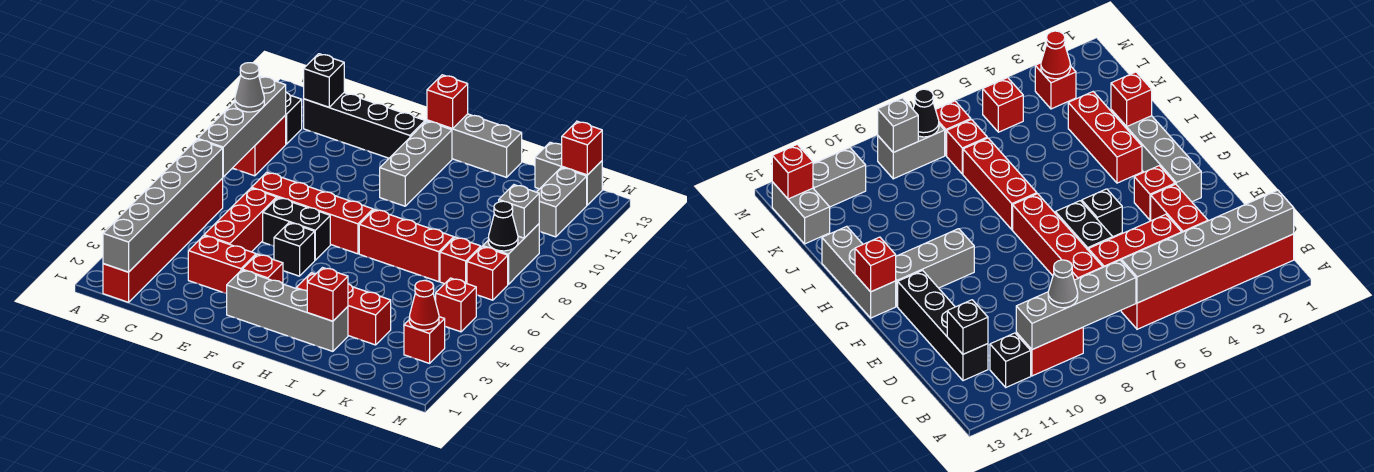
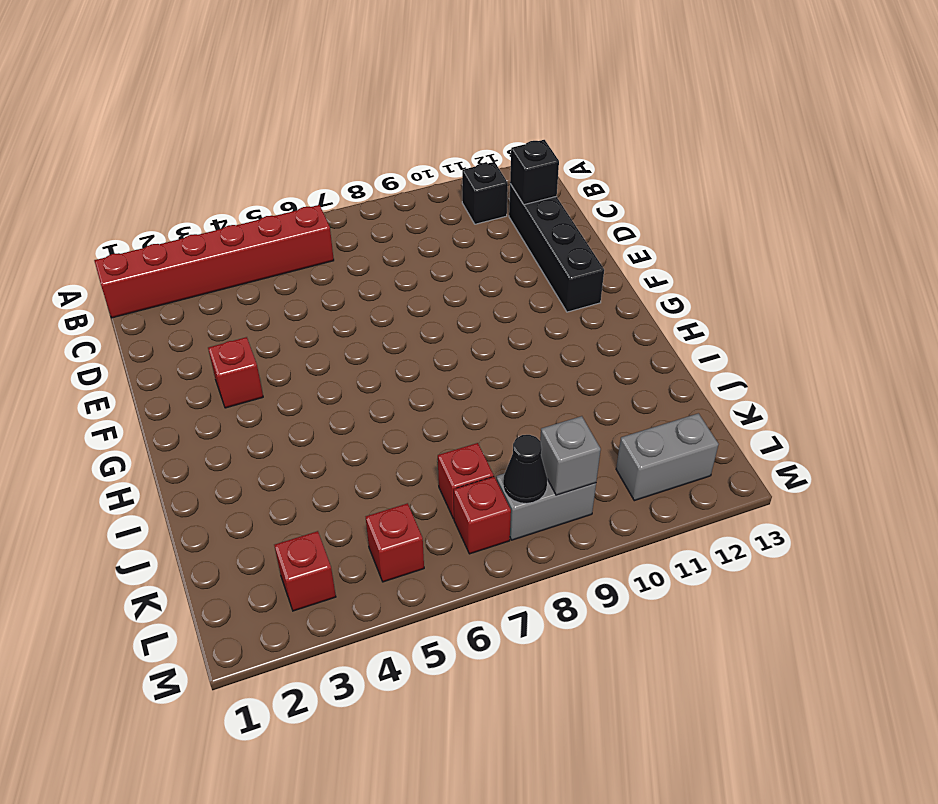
none -> red brick B9:B10 level 1
none -> red brick D3:E3 level 1
none -> red brick D4:D6 level 1
none -> red brick D7:G7 level 1

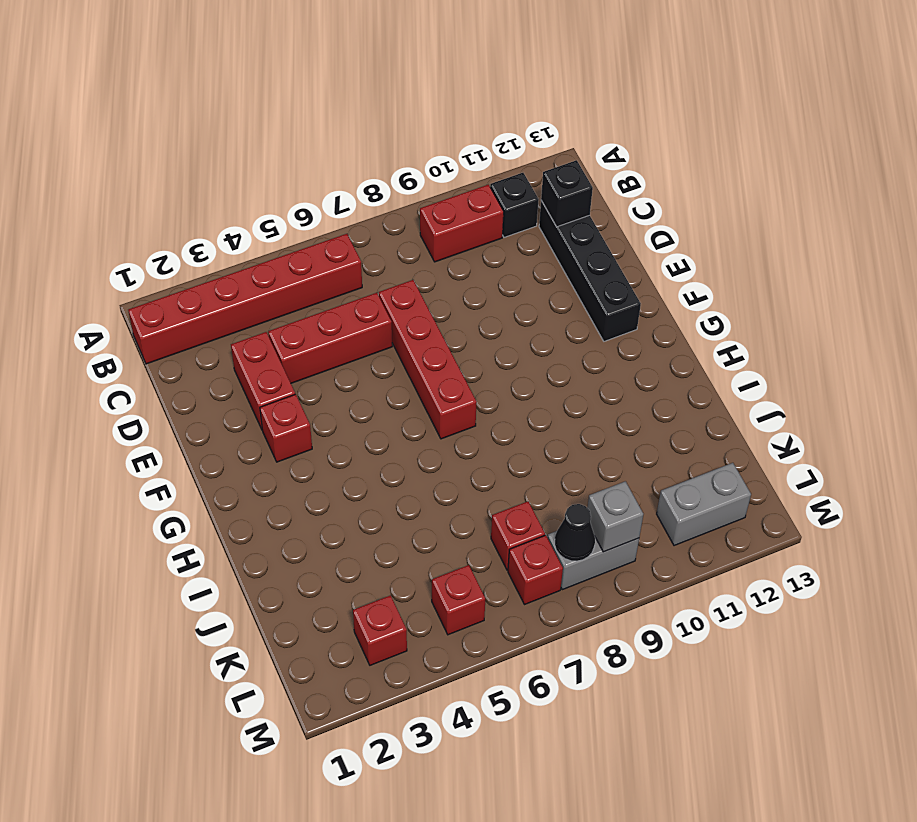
none -> black brick E6:F6 level 1
none -> grey brick F2:I2 level 1
none -> black brick F5 level 1
none -> grey brick G10:G12 level 1

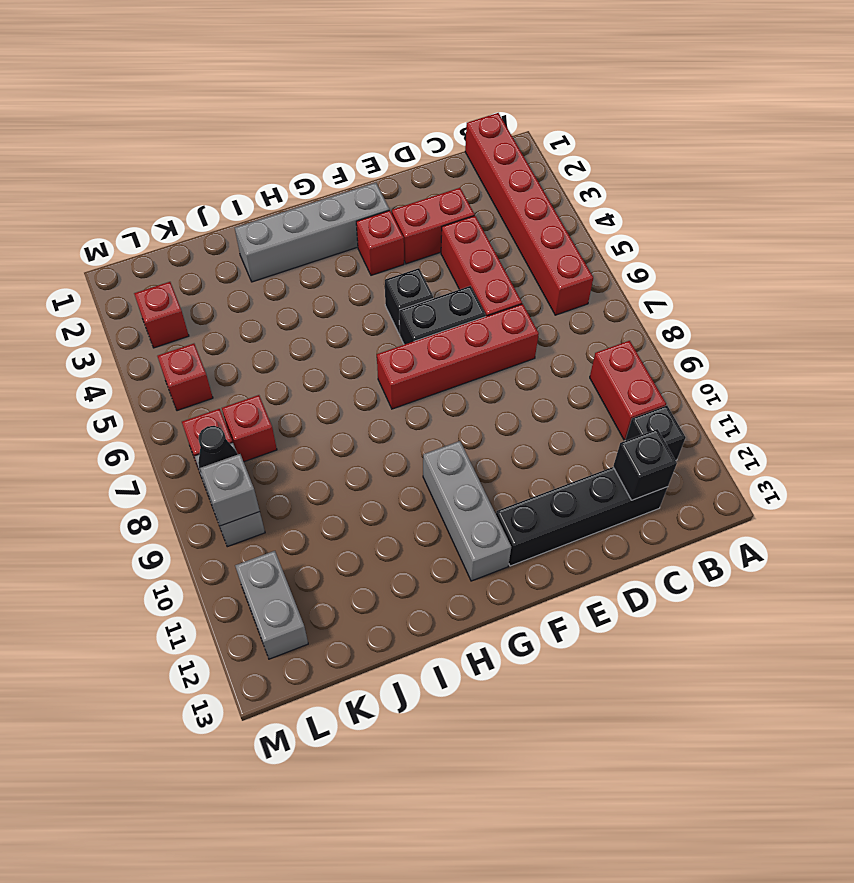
none -> grey brick G13:I13 level 1
none -> red brick H3:J3 level 1
none -> red brick H7:J7 level 1
none -> grey brick K13:L13 level 1

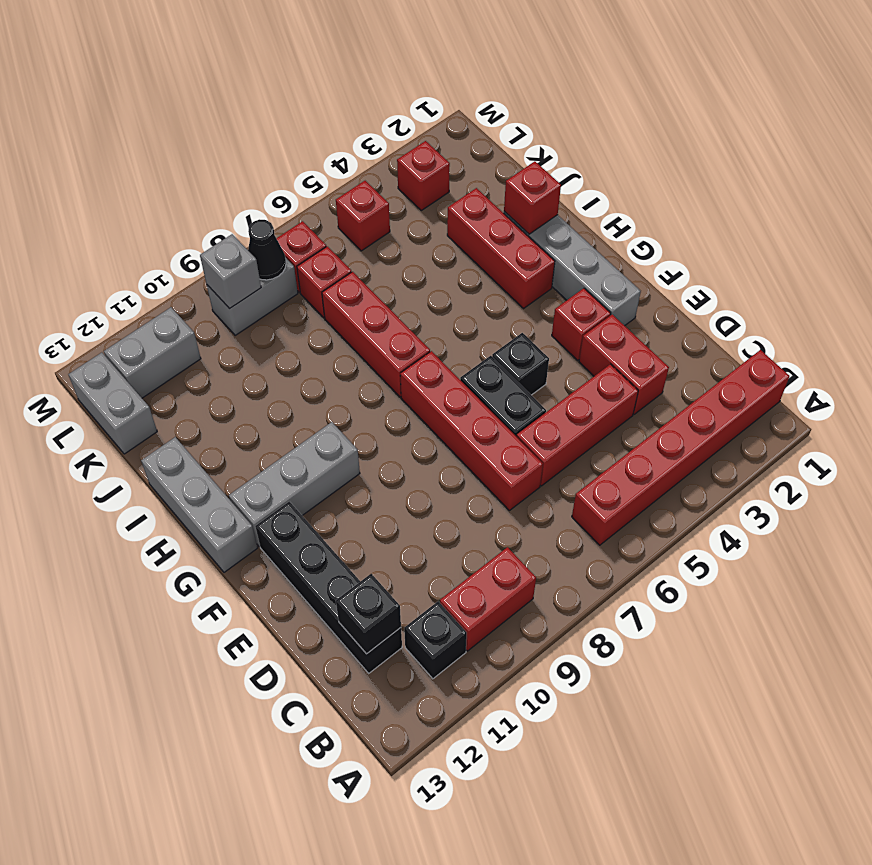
none -> grey brick B1:B6 level 2
none -> grey brick B7:B10 level 2
none -> red brick G13 level 2
none -> red cone L3 level 2

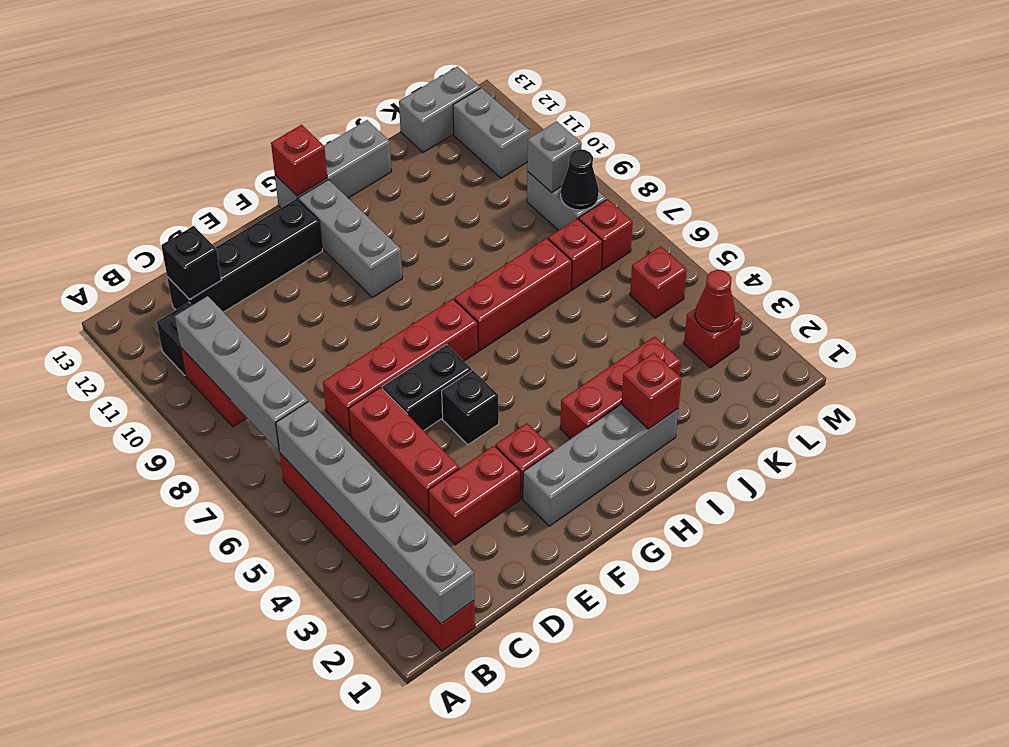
none -> red brick L13 level 2
none -> grey cone B9 level 3

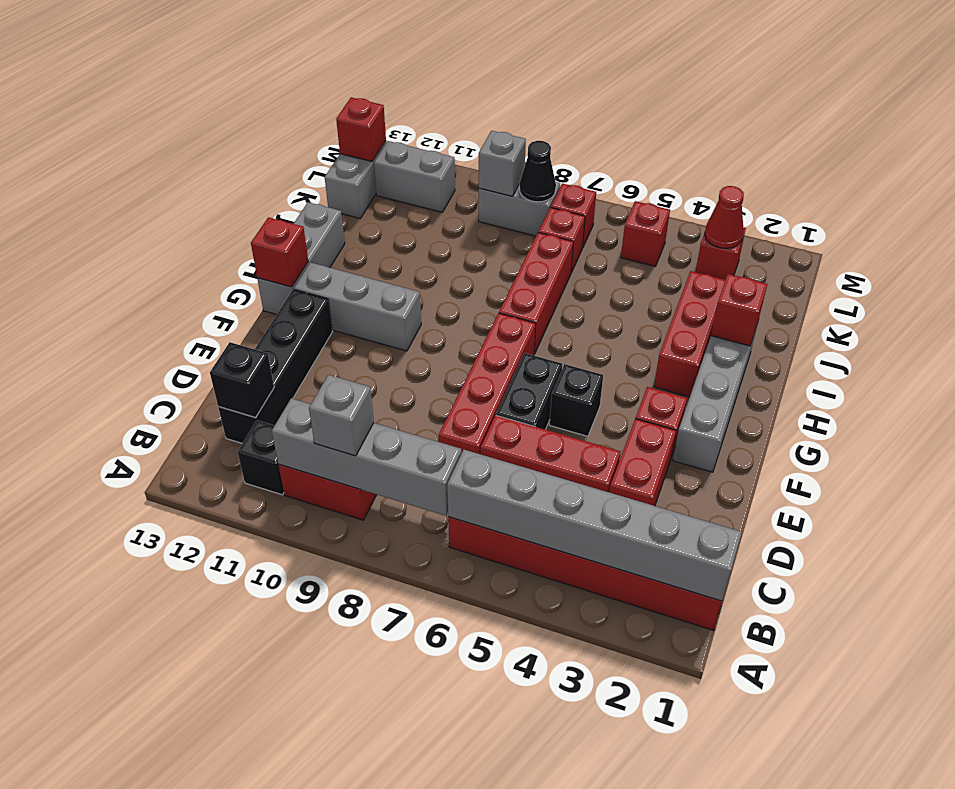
grey brick B9 level 3 -> grey cone B9 level 3

